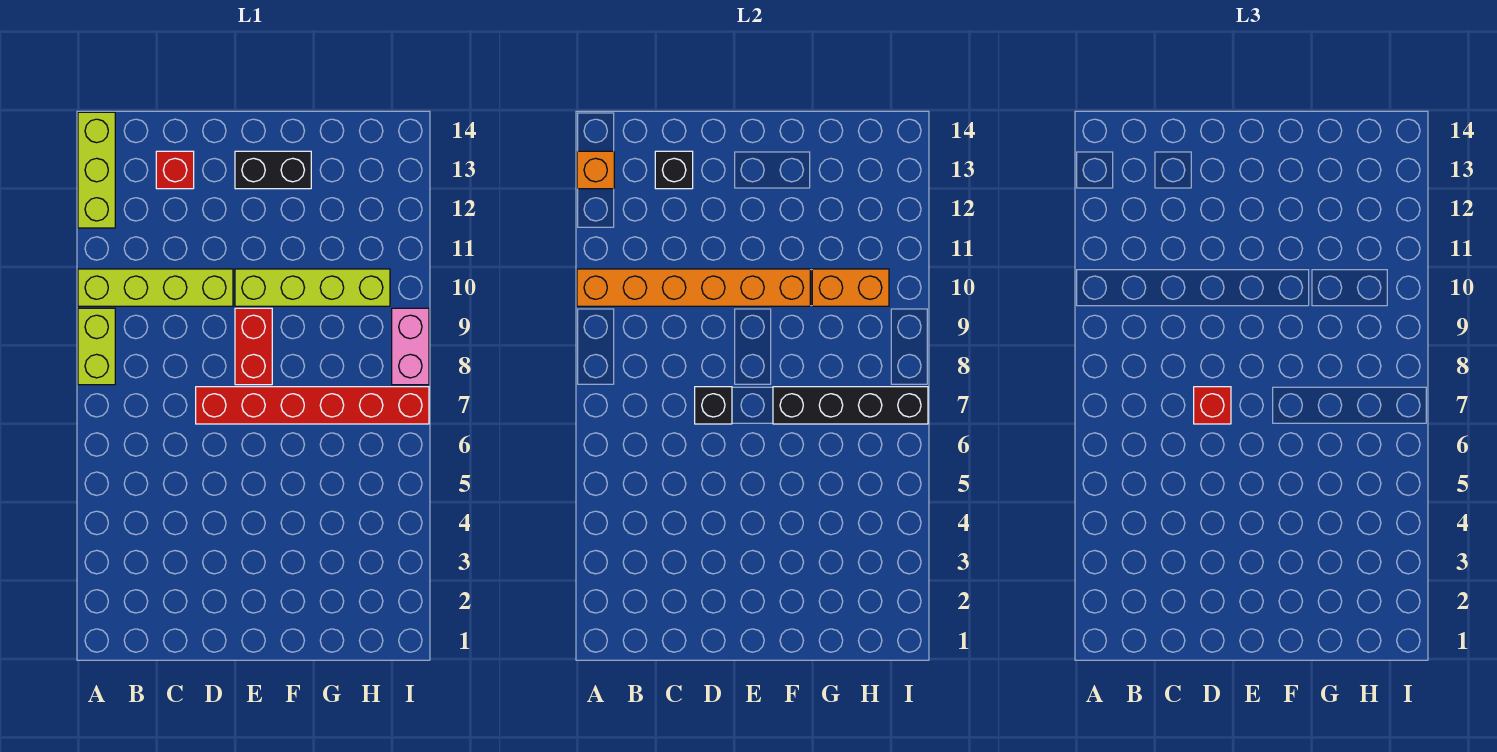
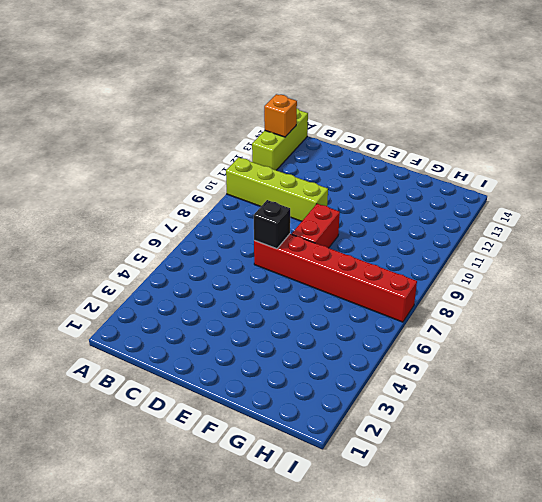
none -> lime brick A8:A9 level 1
none -> red brick C13 level 1
none -> lime brick E10:H10 level 1

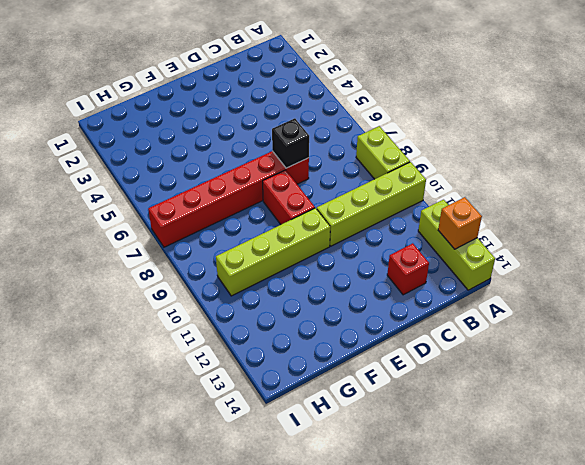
none -> black brick E13:F13 level 1
none -> pink brick I8:I9 level 1
none -> orange brick A10:F10 level 2

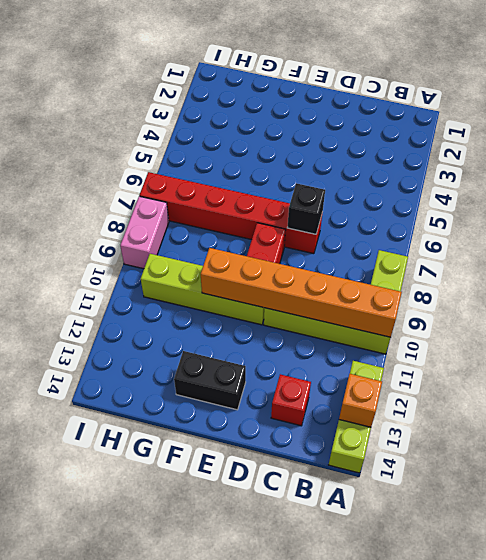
none -> black brick C13 level 2
none -> black brick F7:I7 level 2
none -> orange brick G10:H10 level 2

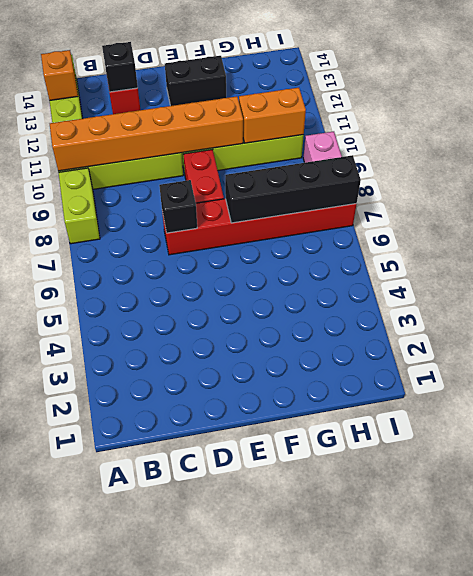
none -> red brick D7 level 3

